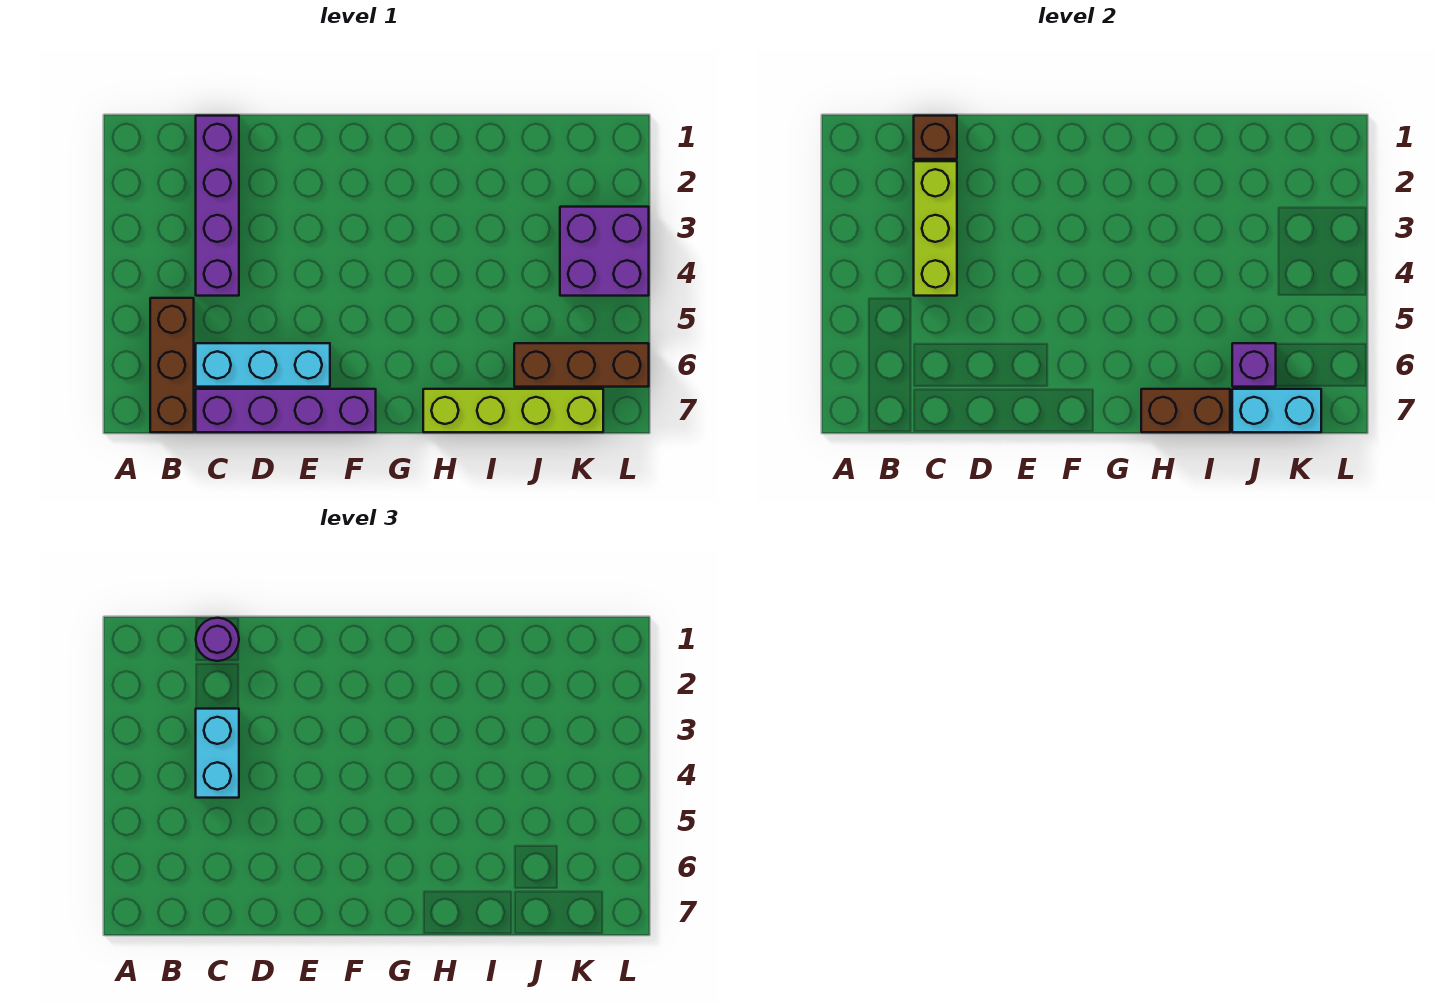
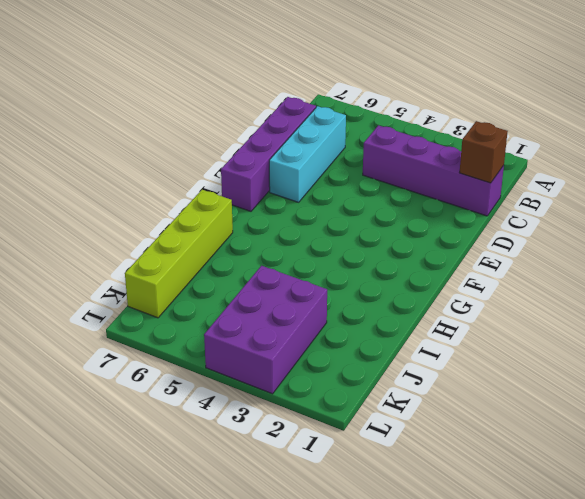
purple brick J3:L4 level 1 -> purple brick K3:L4 level 1
none -> brown brick B5:B7 level 1
none -> brown brick J6:L6 level 1
none -> lime brick C2:C4 level 2

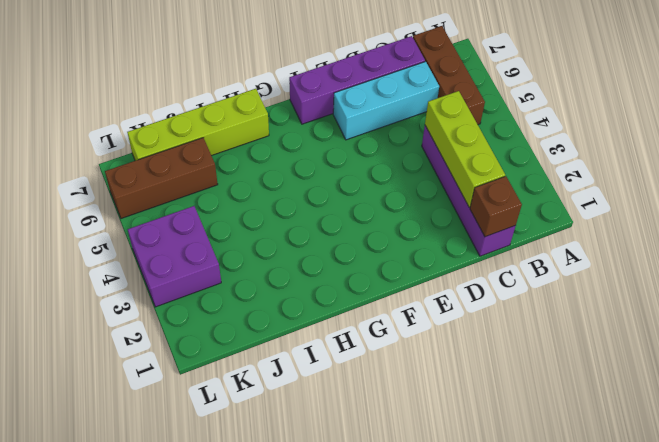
none -> brown brick H7:I7 level 2
none -> purple brick J6 level 2
none -> cyan brick J7:K7 level 2

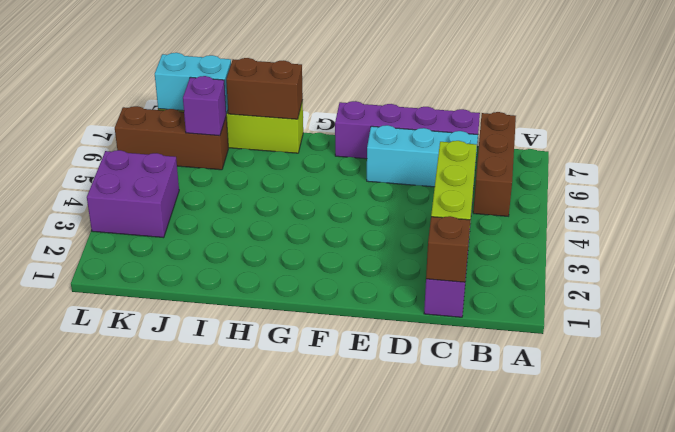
none -> purple round brick C1 level 3
none -> cyan brick C3:C4 level 3

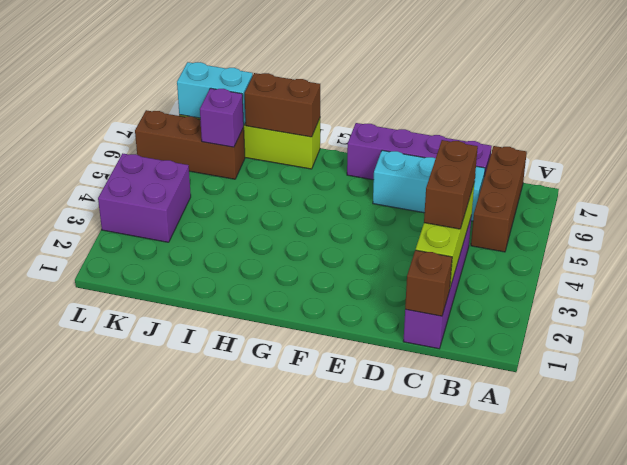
brown brick C3:C4 level 3 -> cyan brick C3:C4 level 3
none -> purple round brick C1 level 3

